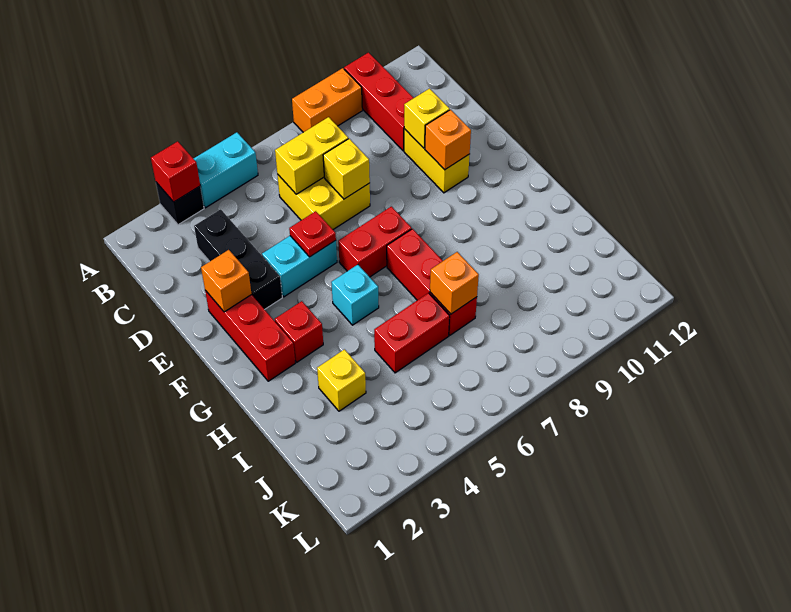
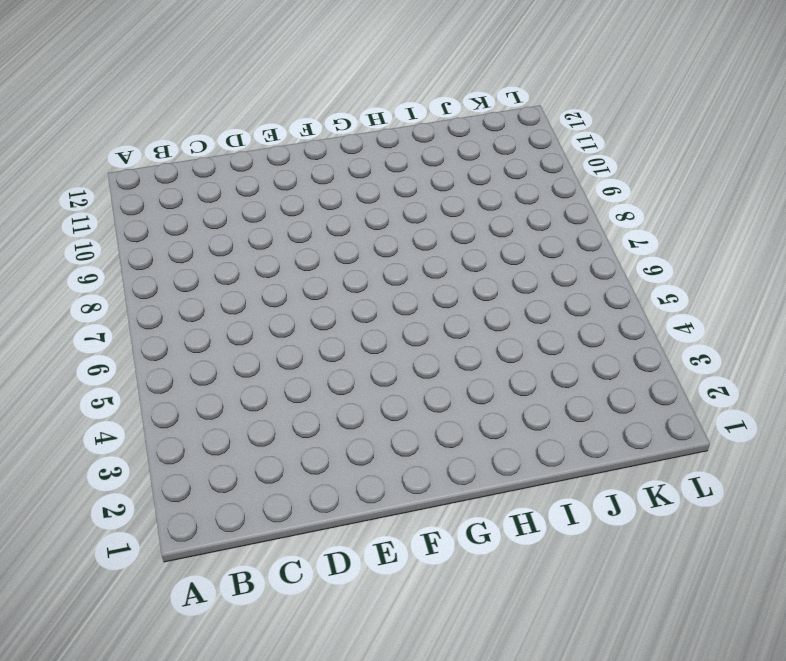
none -> black brick A3 level 1
none -> cyan brick A4:A5 level 1
none -> orange brick A8:A9 level 1

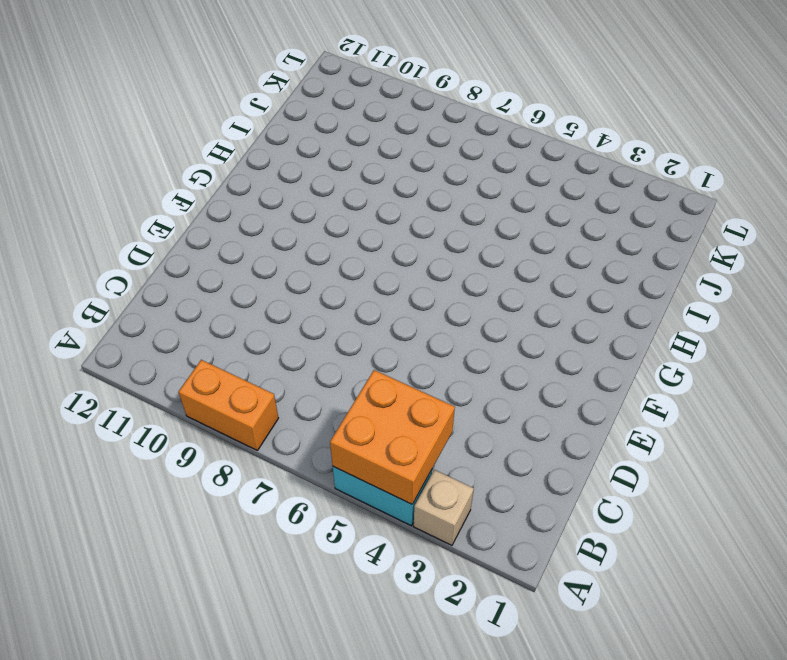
tan brick A3 level 1 -> black brick A3 level 1
orange brick A4:B5 level 2 -> none
none -> red brick A10:C10 level 1
none -> black brick C3:E3 level 1
none -> yellow brick C6:D7 level 1

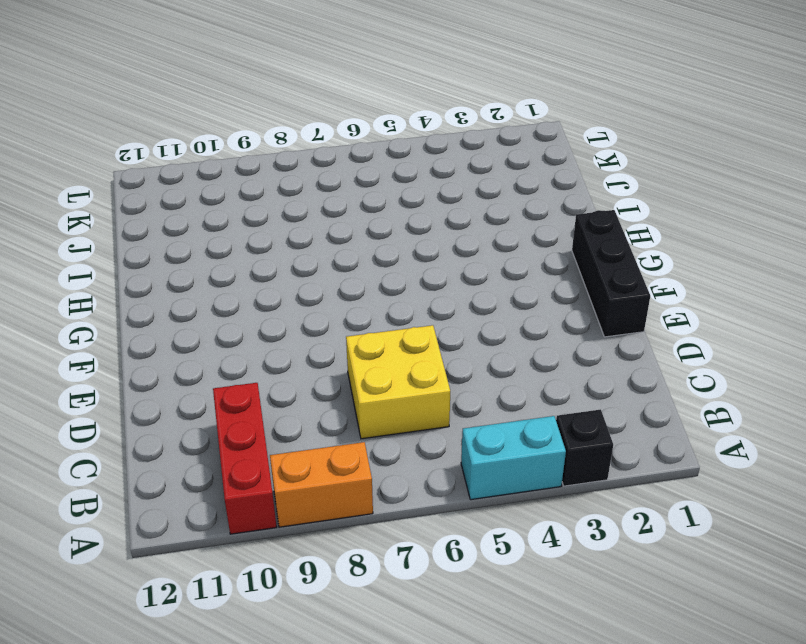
black brick E1:G1 level 1 -> black brick C3:E3 level 1
none -> yellow brick D10:E10 level 1
none -> red brick E2:G2 level 1
none -> cyan brick E4:E5 level 1

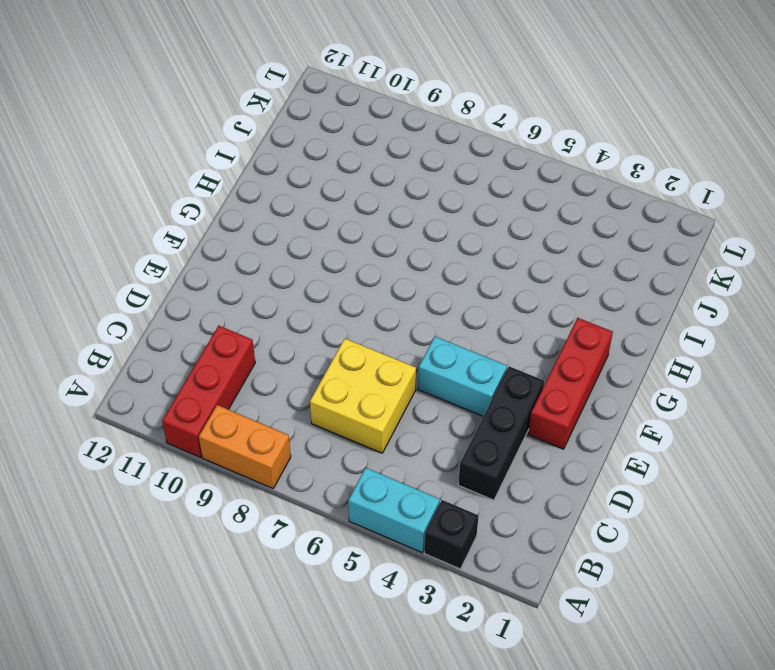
none -> yellow brick D10:E10 level 1
none -> red brick F6:F7 level 1
none -> red brick G3 level 1

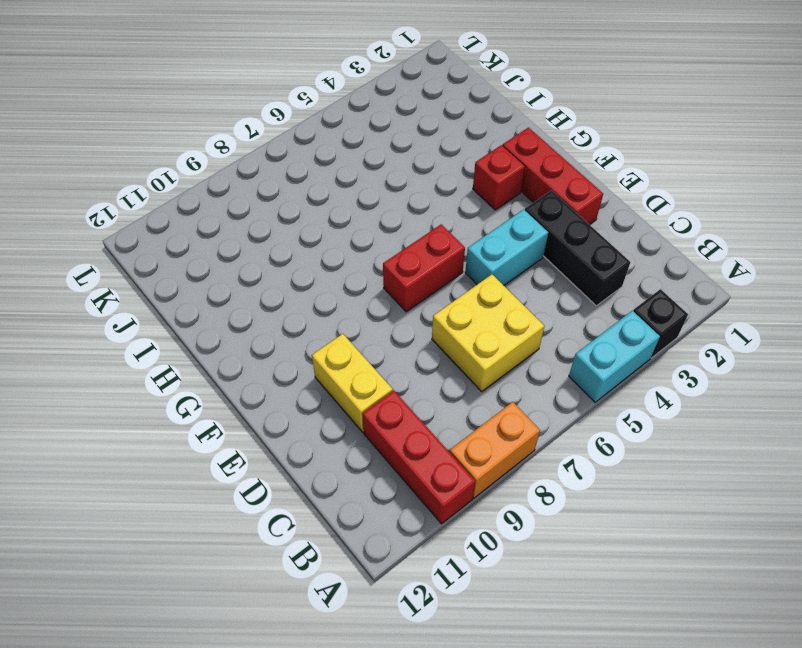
none -> cyan brick G5 level 1
none -> red brick G7:I7 level 1
none -> yellow brick I3 level 1

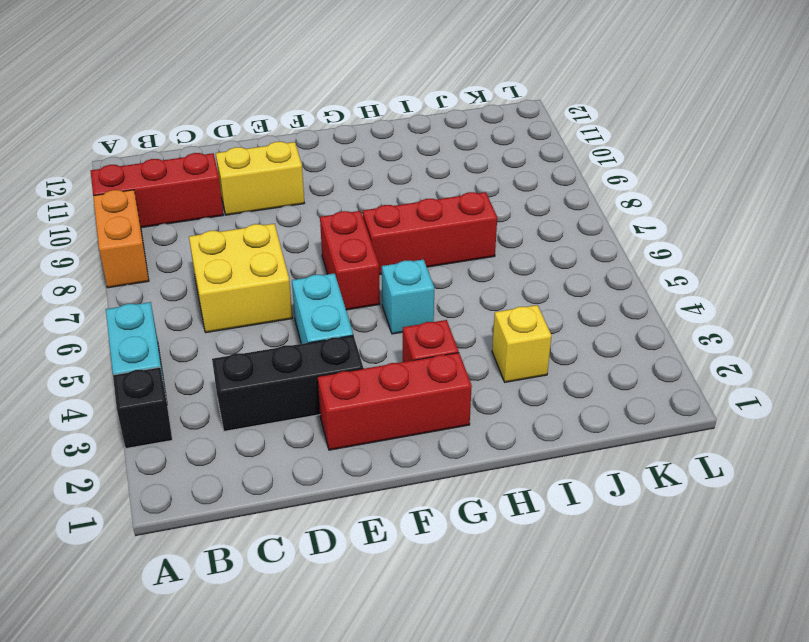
none -> red brick I5:I6 level 1
none -> red brick A3 level 2
none -> yellow brick C6:C7 level 2

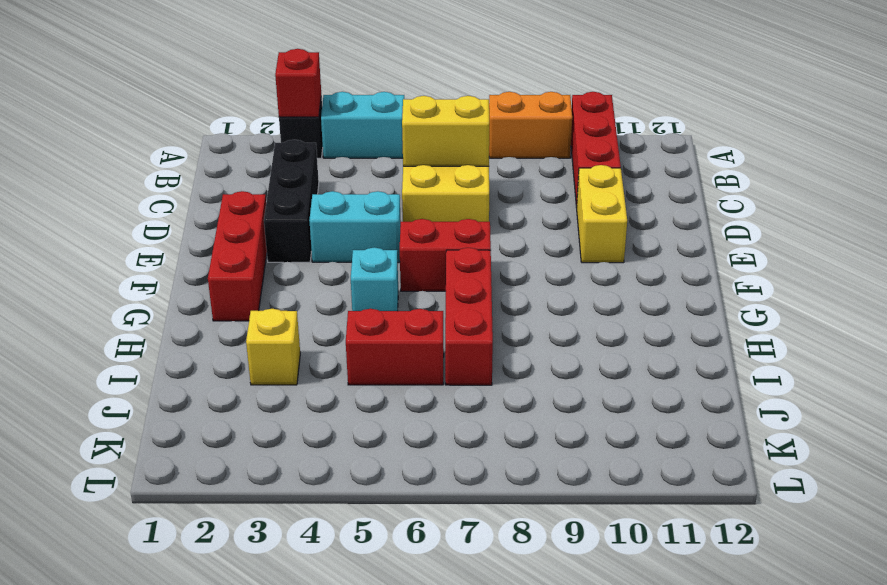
none -> red brick G3 level 1
none -> yellow brick D7 level 2
none -> yellow brick D10 level 2

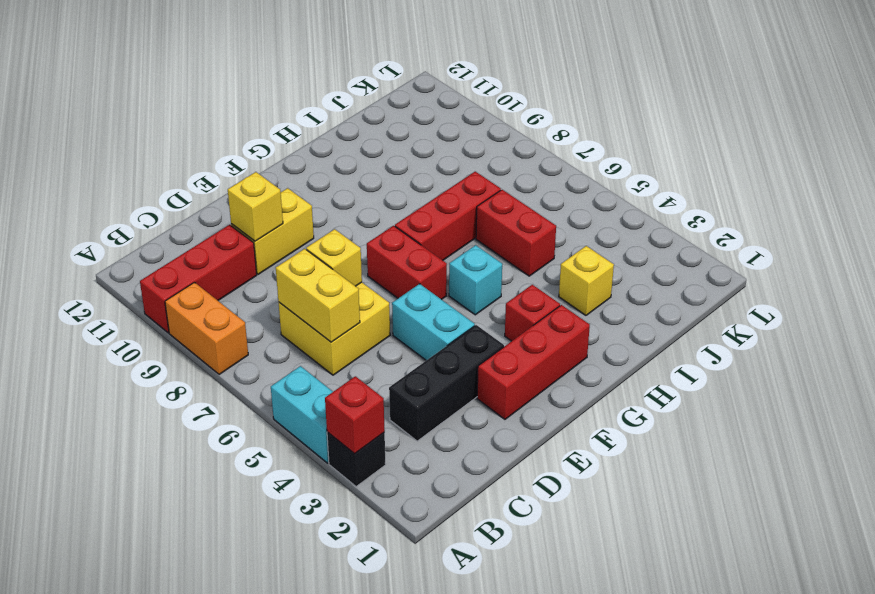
none -> orange brick E2 level 2
none -> red plate E5 level 2
none -> orange brick E10 level 2

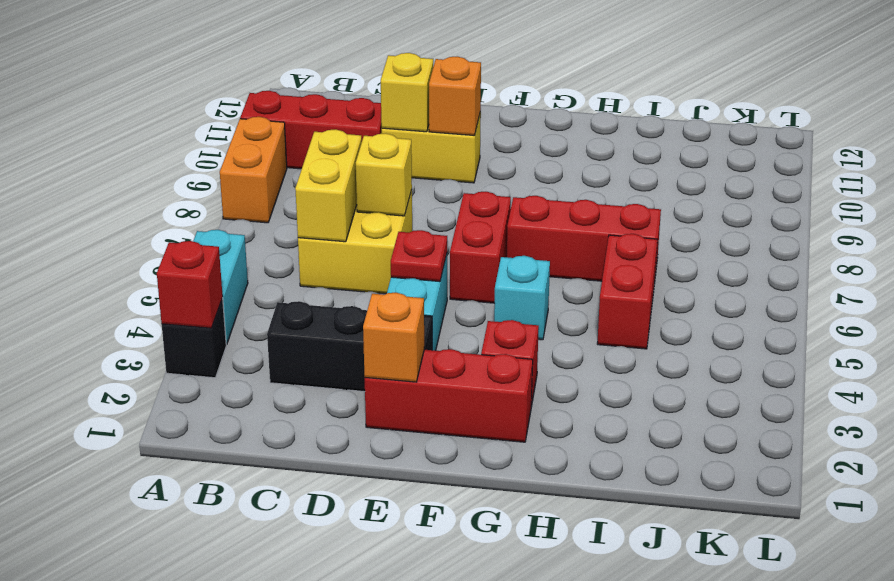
none -> yellow brick I3 level 1
none -> orange brick I7 level 2

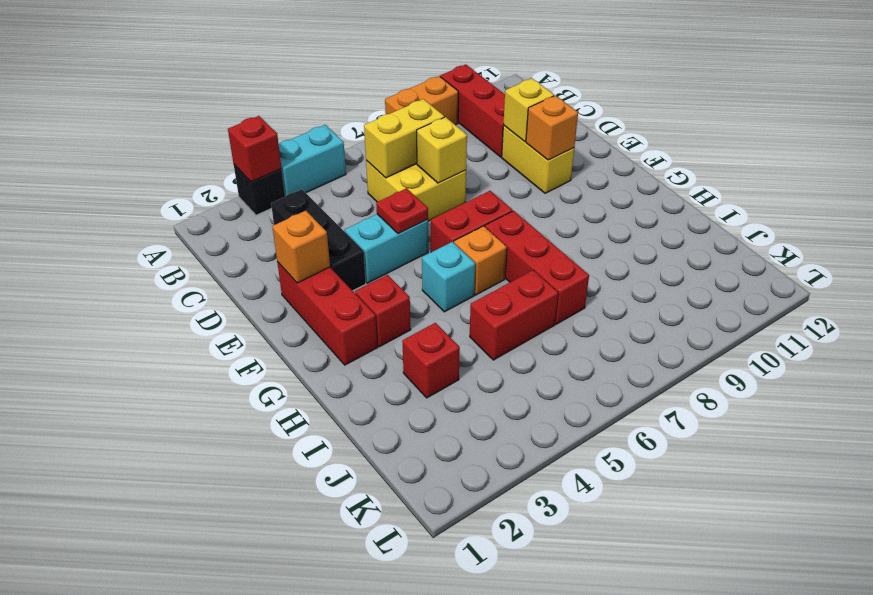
orange brick G6 level 1 -> orange brick I7 level 2
red brick I3 level 1 -> yellow brick I3 level 1

